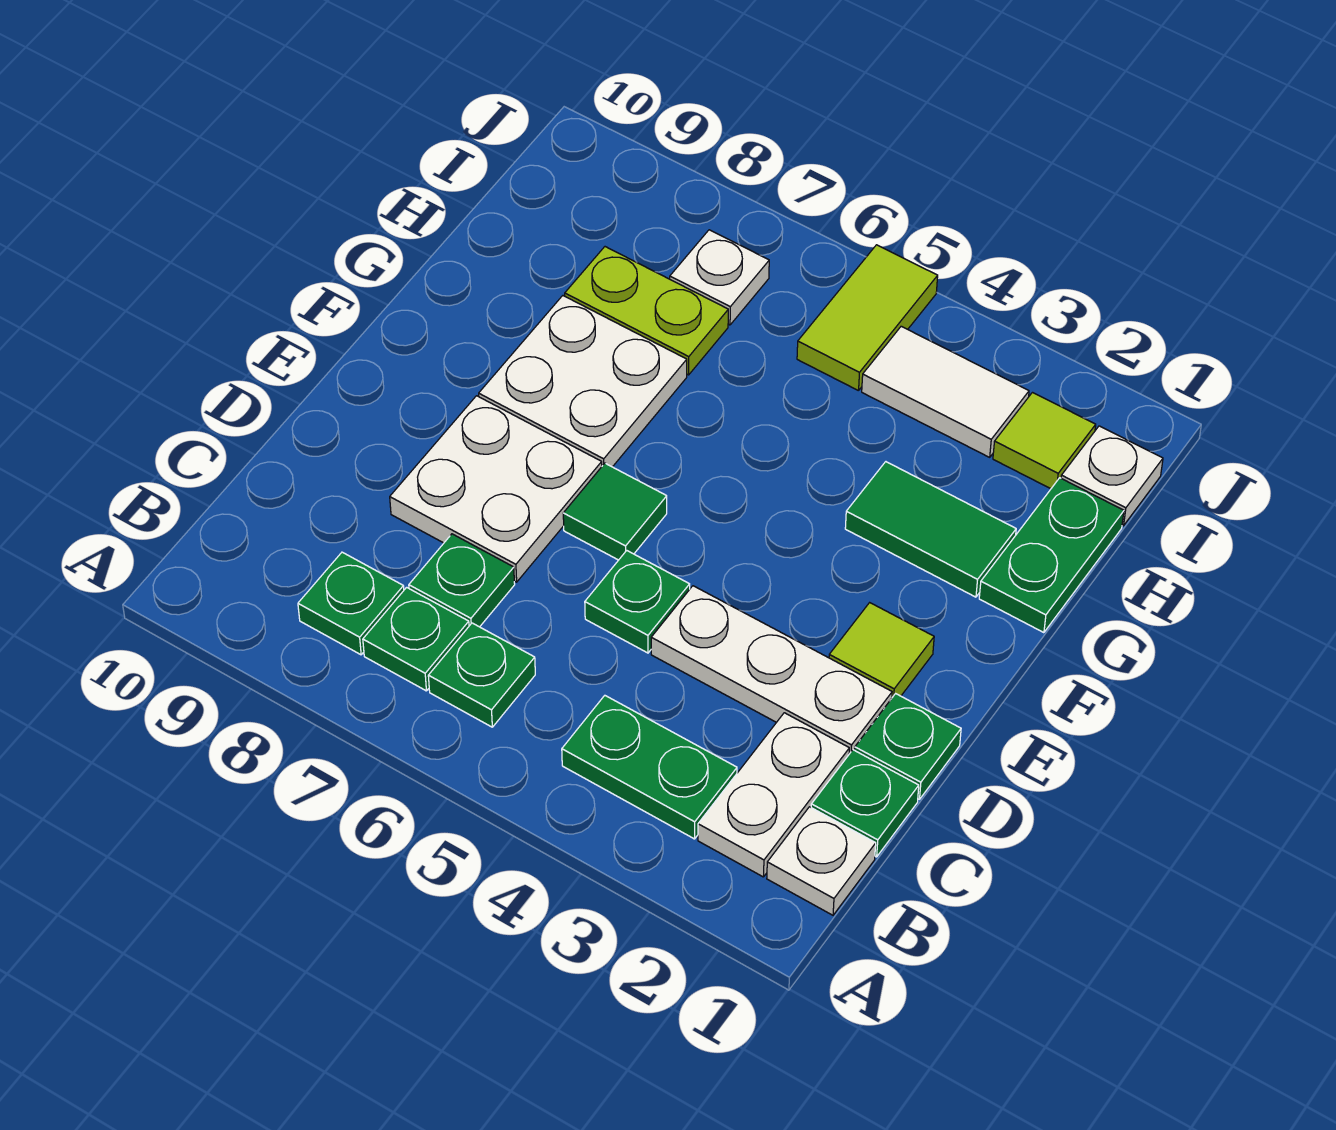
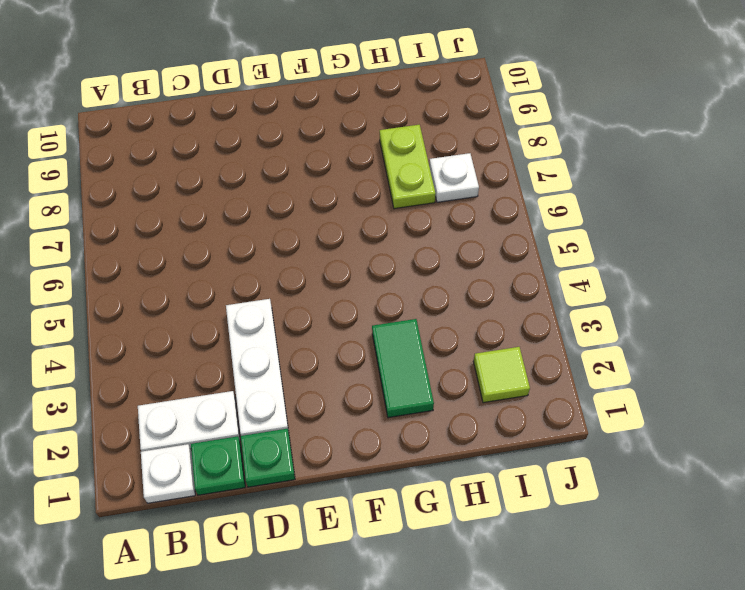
none -> green plate B3:B4 level 1
none -> green plate B6 level 1
none -> green plate B7 level 1

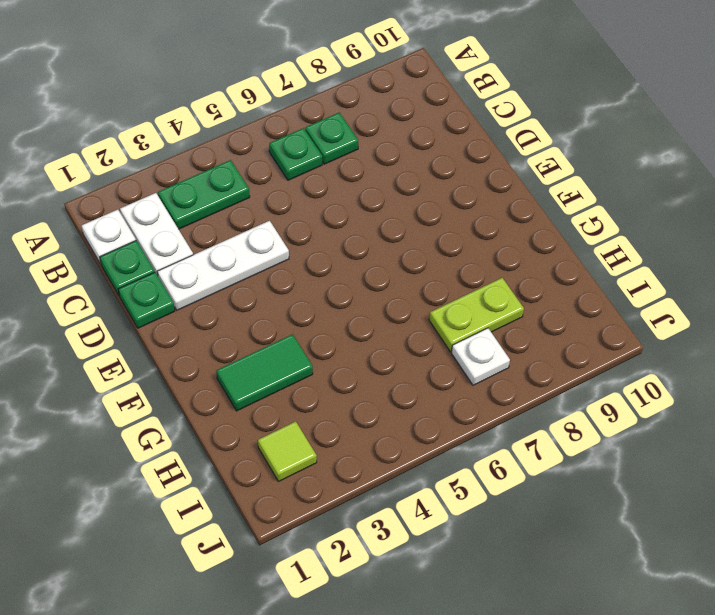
none -> green plate B8 level 1
none -> green plate C7 level 1
none -> green plate D5 level 1

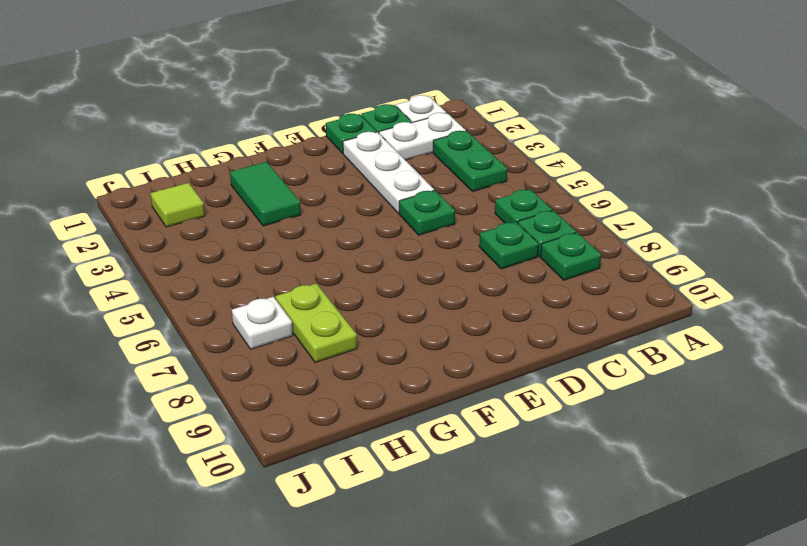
none -> white plate D7:E8 level 1
none -> lime tile E2 level 1
none -> green tile E6 level 1

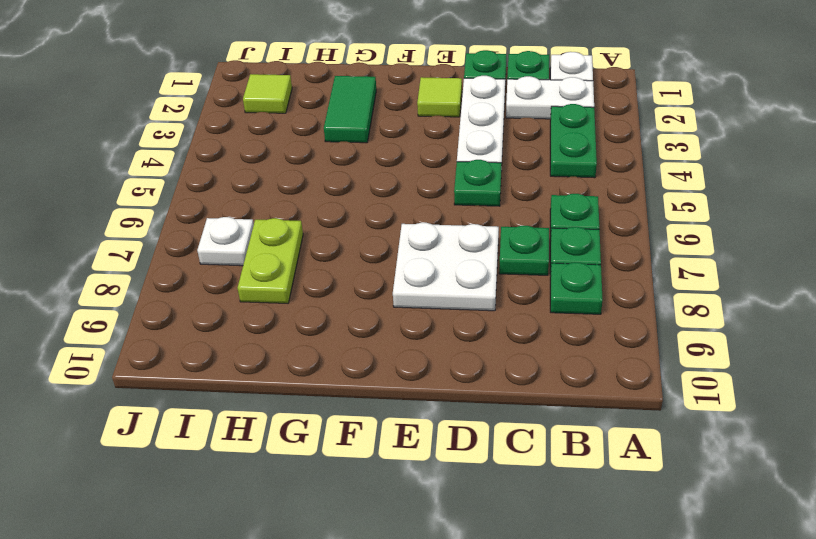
none -> green tile E6 level 1
none -> white plate F7:G8 level 1
none -> green plate G1:H1 level 1

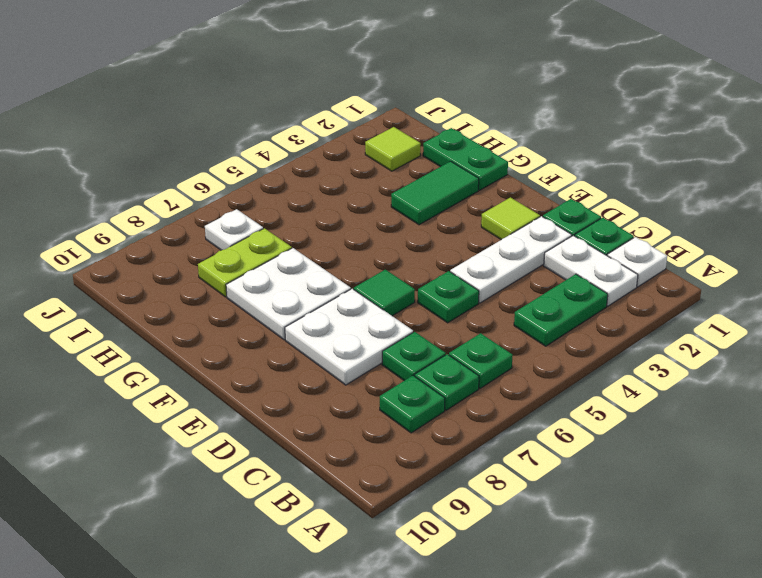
none -> white plate I1 level 1
none -> white tile I3:I4 level 1
none -> lime tile I5:J5 level 1

